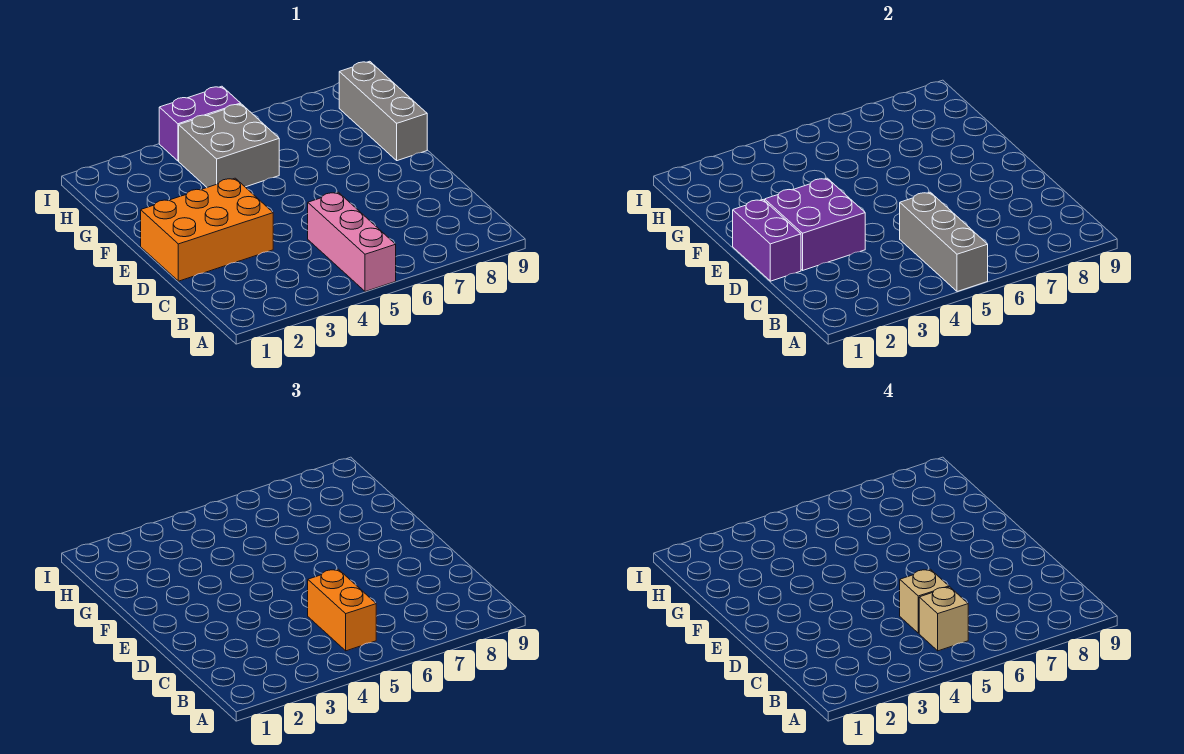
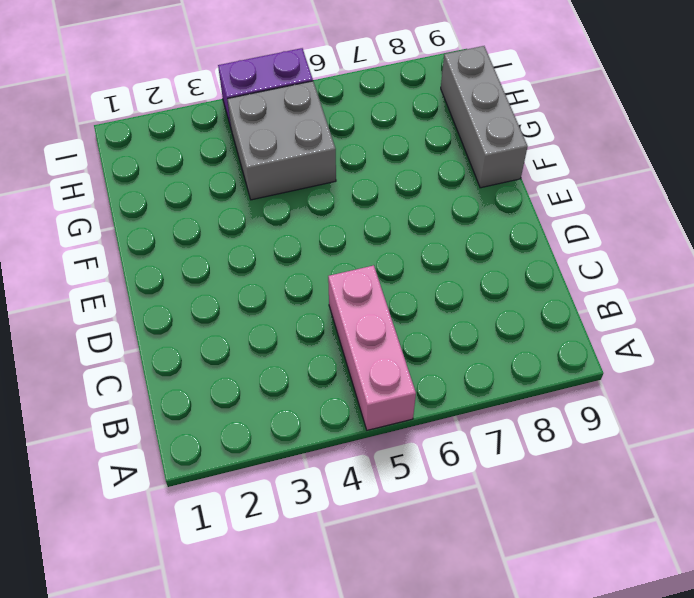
none -> orange brick D1:E3 level 1
none -> grey brick A5:C5 level 2

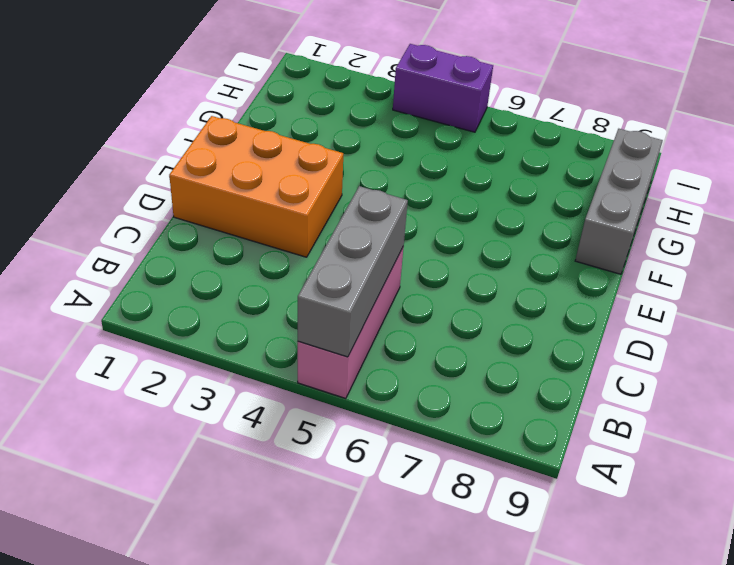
none -> grey brick G4:H5 level 1
none -> purple brick D1:E1 level 2

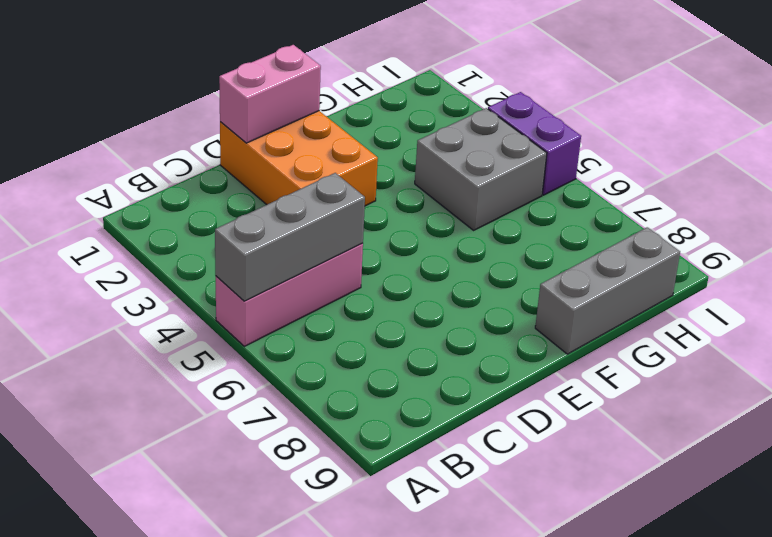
pink brick D1:E1 level 2 -> purple brick D1:E1 level 2
none -> purple brick D2:E3 level 2
none -> orange brick B5:C5 level 3

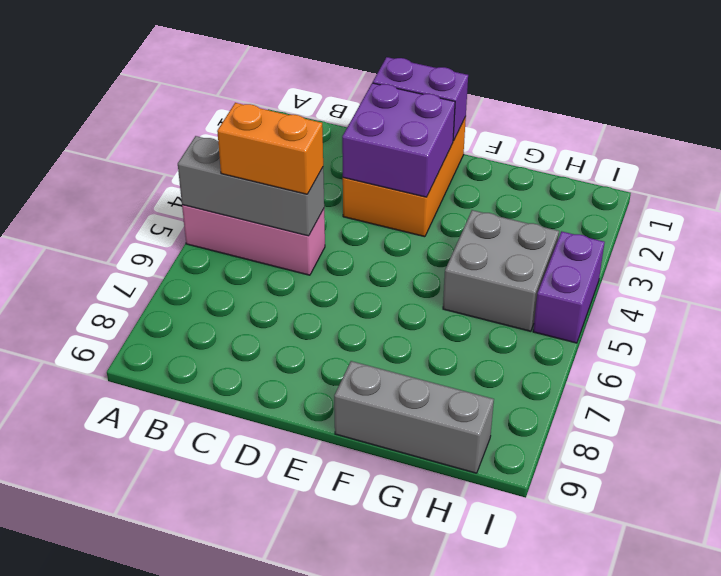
none -> tan brick B5 level 4
none -> tan brick C5 level 4

